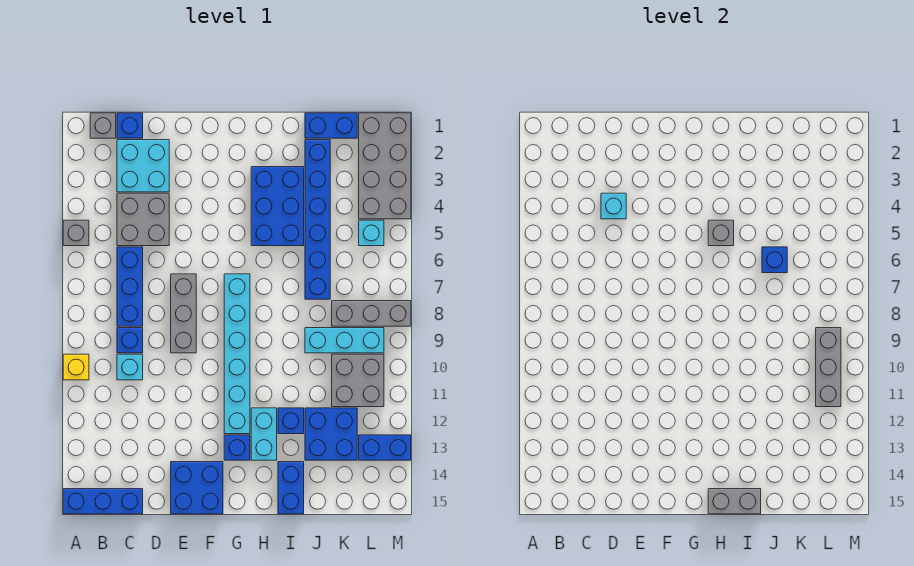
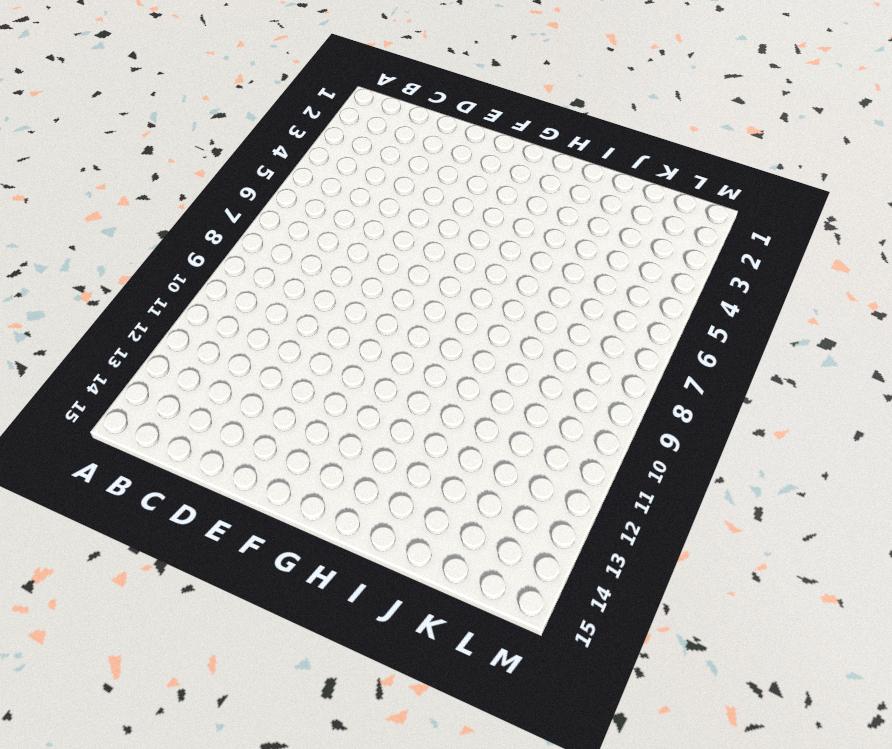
none -> grey brick A5 level 1
none -> yellow brick A10 level 1
none -> blue brick A15:C15 level 1
none -> grey brick B1 level 1

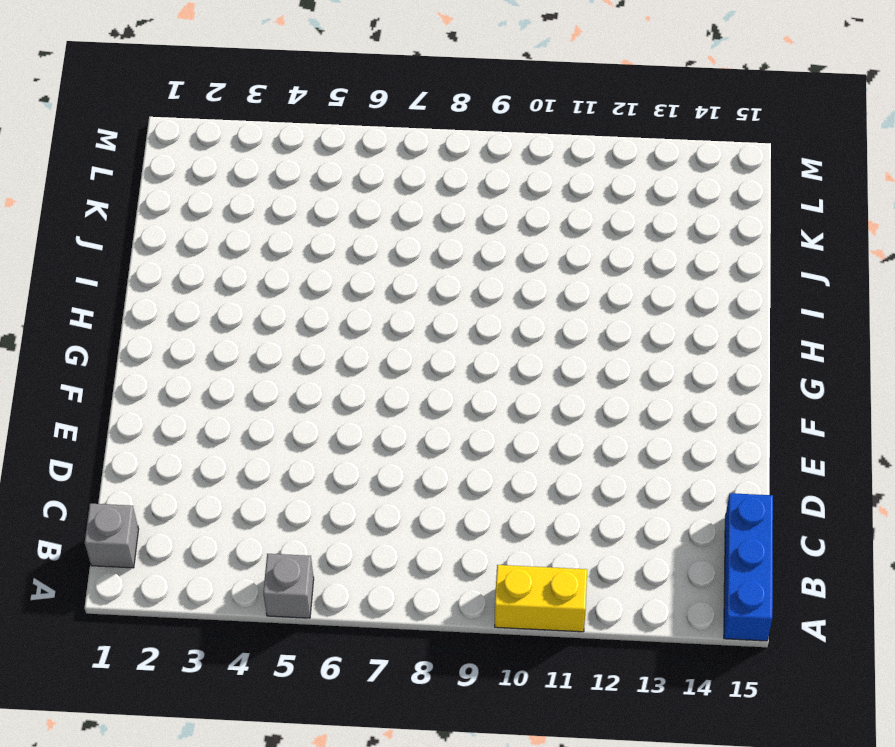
yellow brick A10:A11 level 1 -> yellow brick A10 level 1
none -> blue brick C1 level 1
none -> cyan brick C2:D3 level 1
none -> grey brick C4:D5 level 1
none -> blue brick C6:C8 level 1

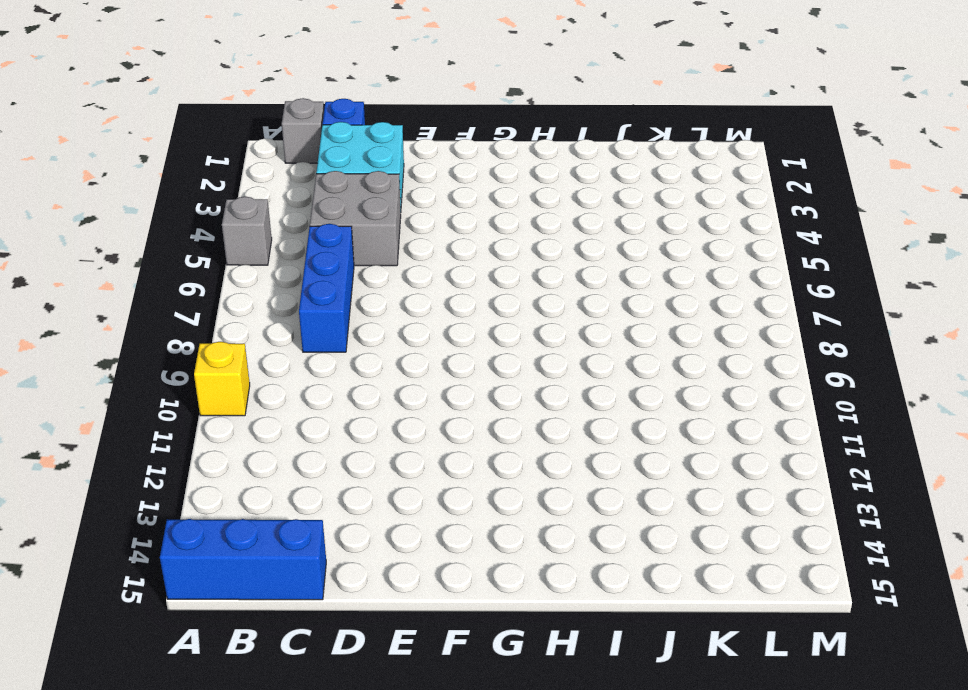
none -> blue brick C9 level 1
none -> cyan brick C10 level 1
none -> grey brick E7:E9 level 1
none -> blue brick E14:F15 level 1

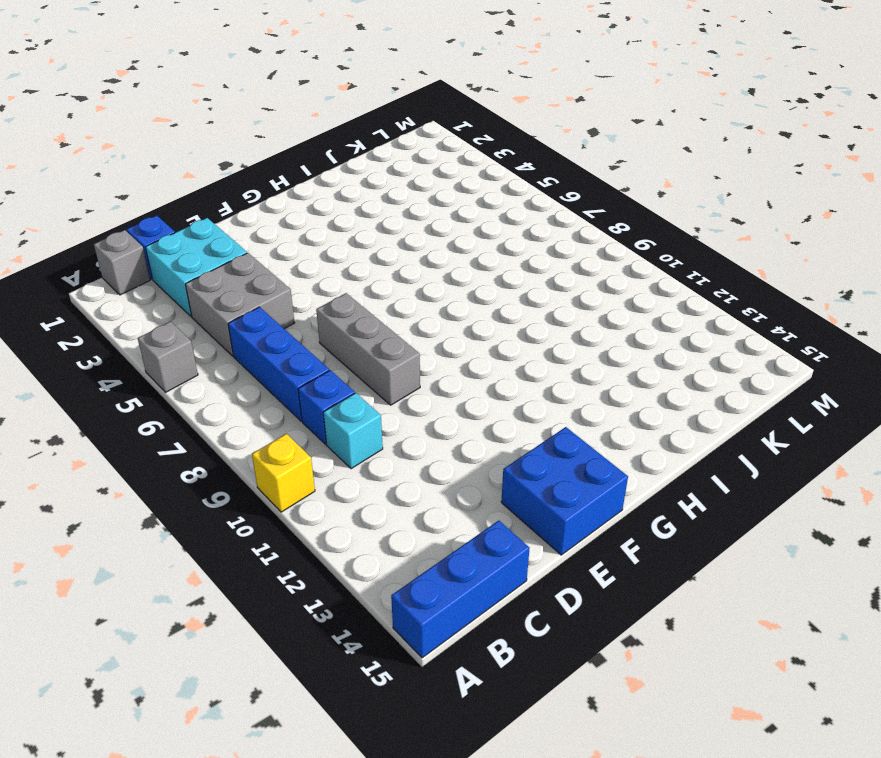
none -> cyan brick G7:G12 level 1
none -> blue brick G13 level 1
none -> blue brick H3:I5 level 1
none -> cyan brick H12:H13 level 1

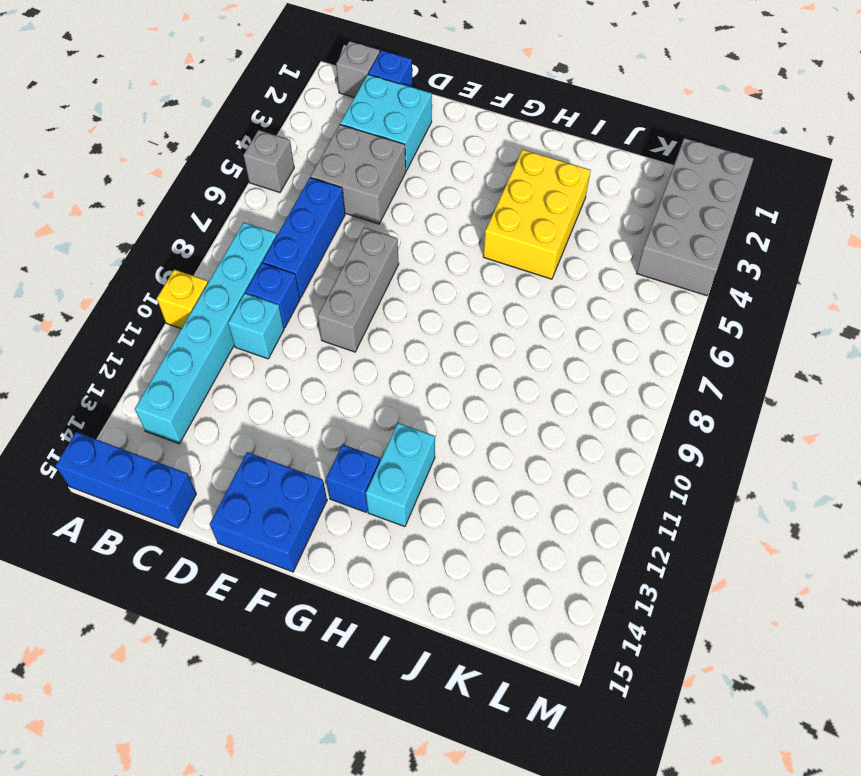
cyan brick B8:B13 level 1 -> cyan brick G7:G12 level 1
yellow brick H3:I5 level 1 -> blue brick H3:I5 level 1
none -> blue brick I12 level 1
none -> blue brick I14:I15 level 1
none -> blue brick J1:K1 level 1
none -> blue brick J2:J7 level 1

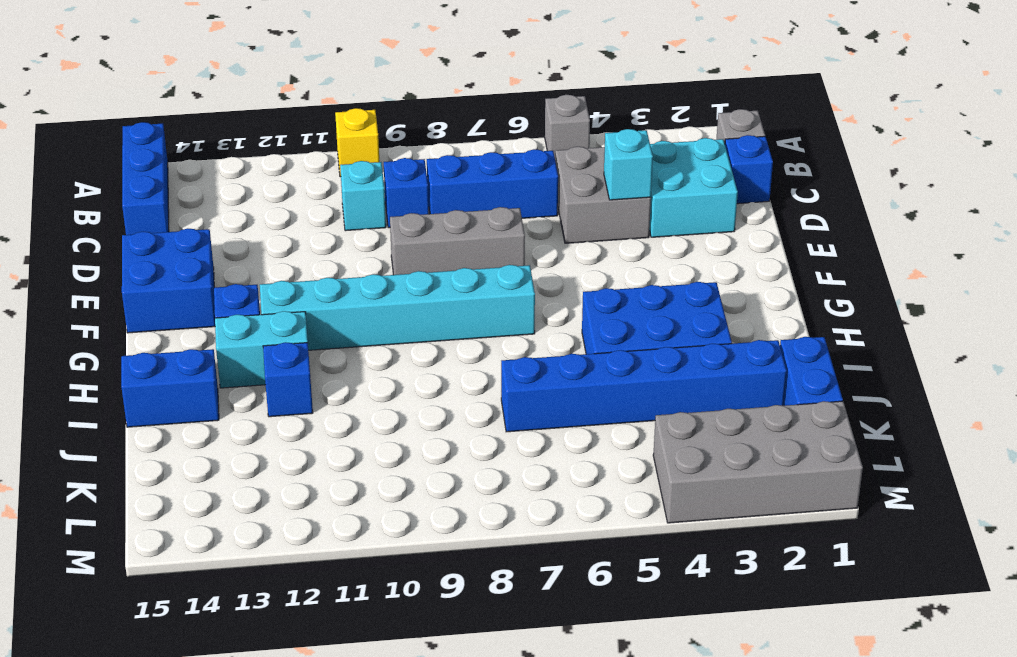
none -> cyan brick J9:L9 level 1
none -> blue brick J12:K13 level 1
none -> grey brick K8:M8 level 1
none -> grey brick K10:L11 level 1

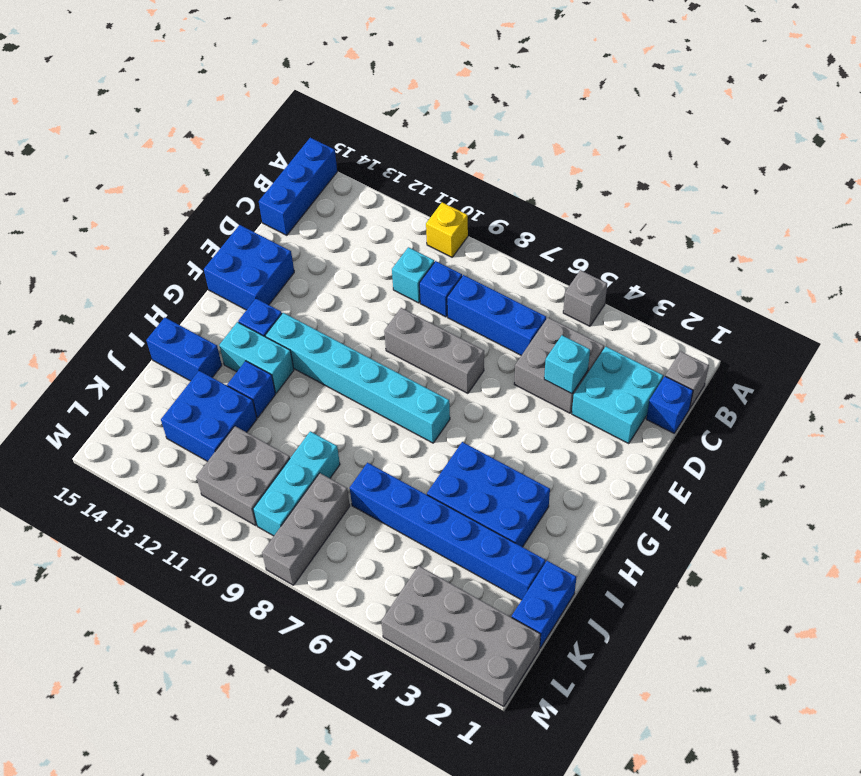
none -> cyan brick L5 level 1
none -> blue brick L13:M13 level 1
none -> grey brick H5 level 2
none -> grey brick H15:I15 level 2

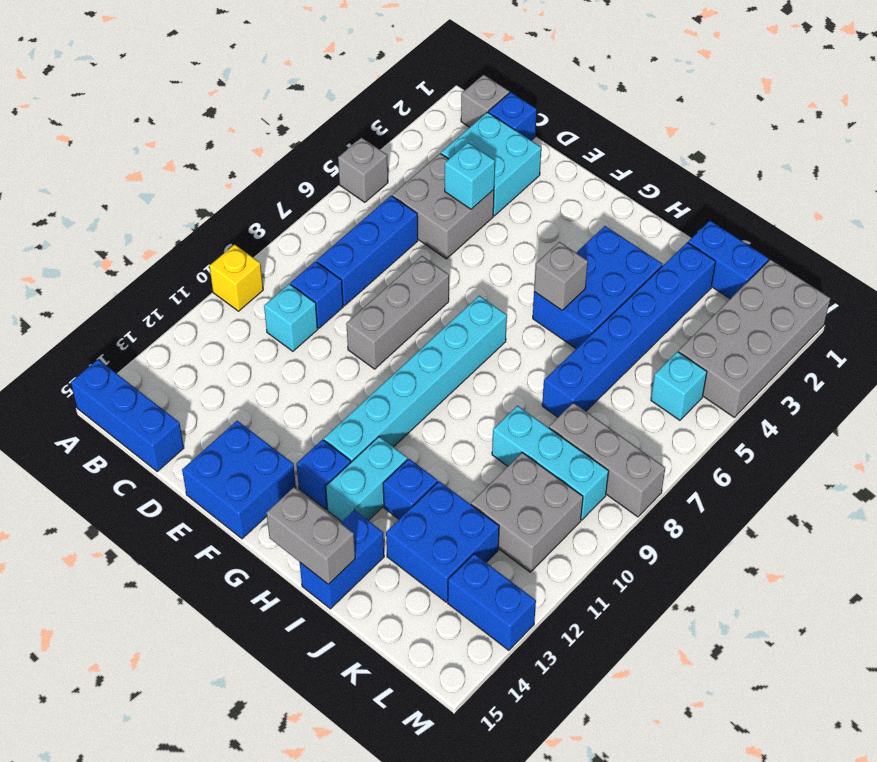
none -> blue brick J6 level 2
none -> grey brick L9:L11 level 2

